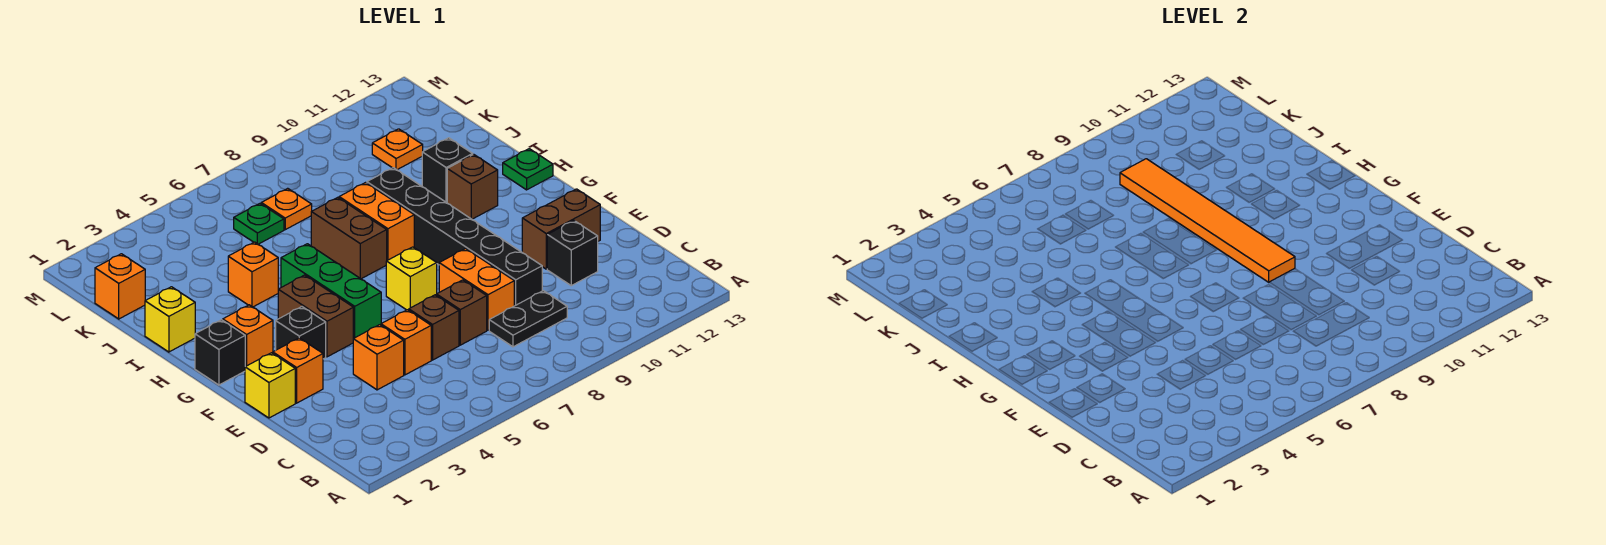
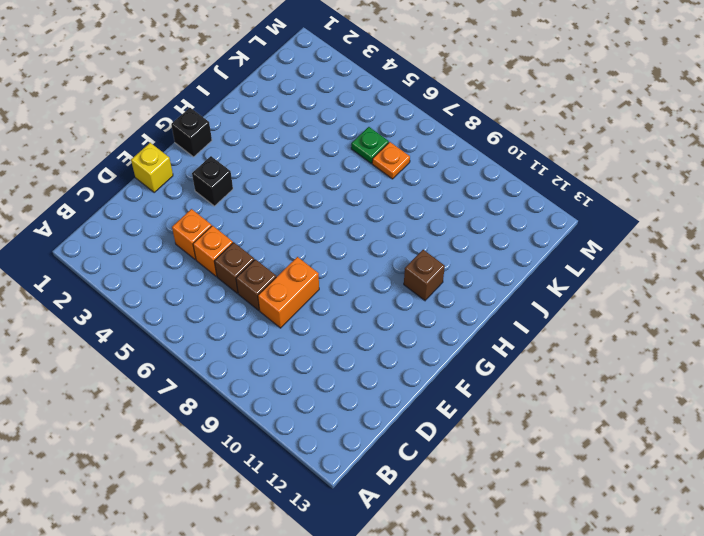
none -> black plate C8:C9 level 1
none -> black brick D9:I9 level 1
none -> black brick D11 level 1

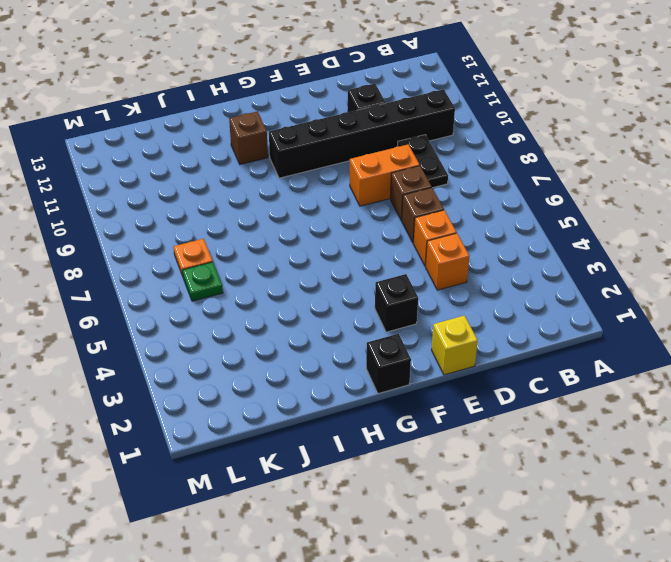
black brick B10:G10 level 1 -> black brick D9:I9 level 1
none -> orange brick E2 level 1
none -> brown brick E11:E12 level 1
none -> brown brick F4:G4 level 1

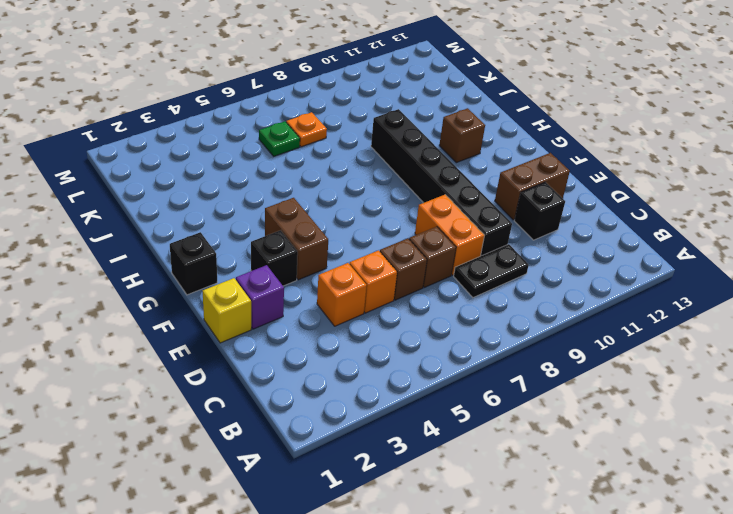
purple brick E2 level 1 -> orange brick E2 level 1
none -> green brick F5:H5 level 1
none -> yellow brick F7 level 1
none -> orange brick G2 level 1

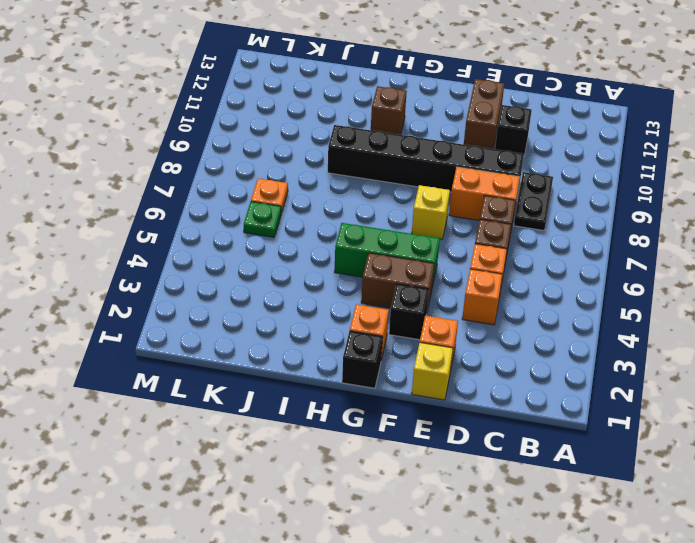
none -> brown brick H7:I7 level 1
none -> orange brick H8:I8 level 1
none -> green plate H13 level 1

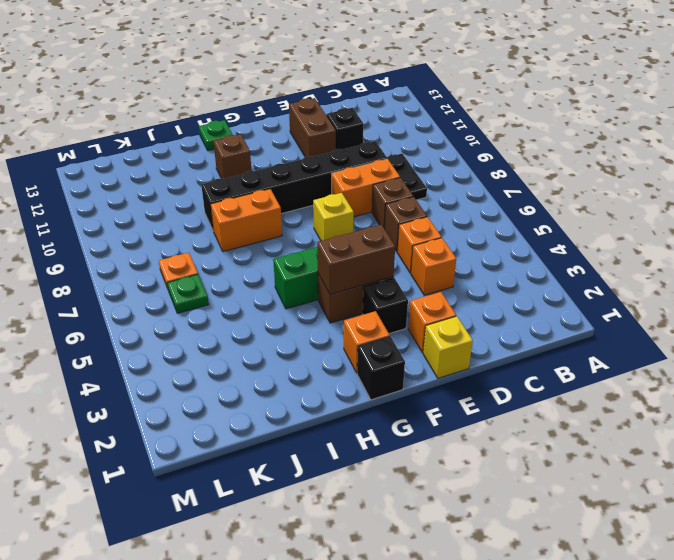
brown brick F4:G4 level 2 -> brown brick H7:I7 level 1
none -> yellow brick I1 level 1
none -> orange brick I4 level 1
none -> black brick I11 level 1

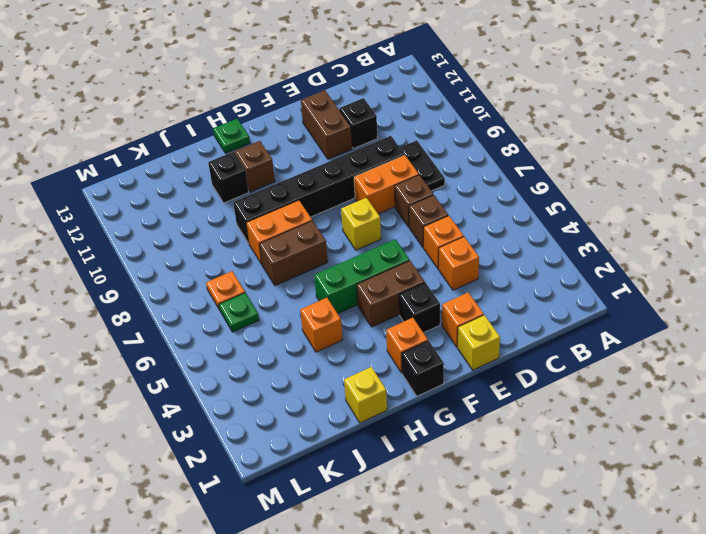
none -> orange brick K1 level 1
none -> orange plate K11 level 1
none -> orange tile F9:K9 level 2

